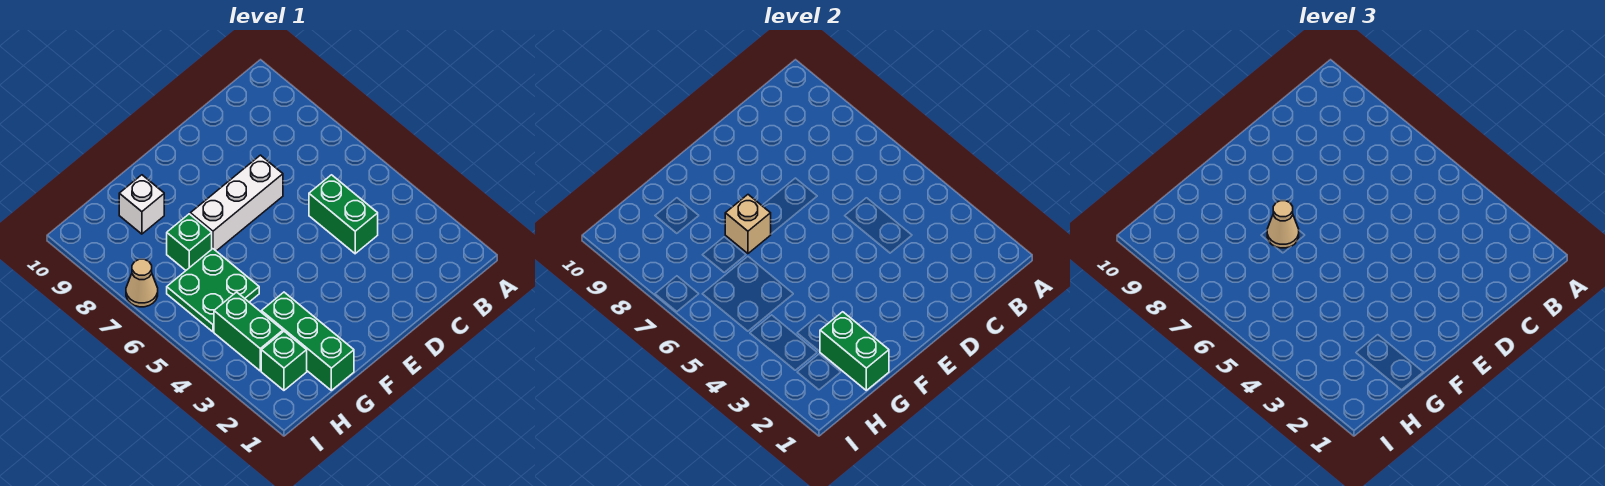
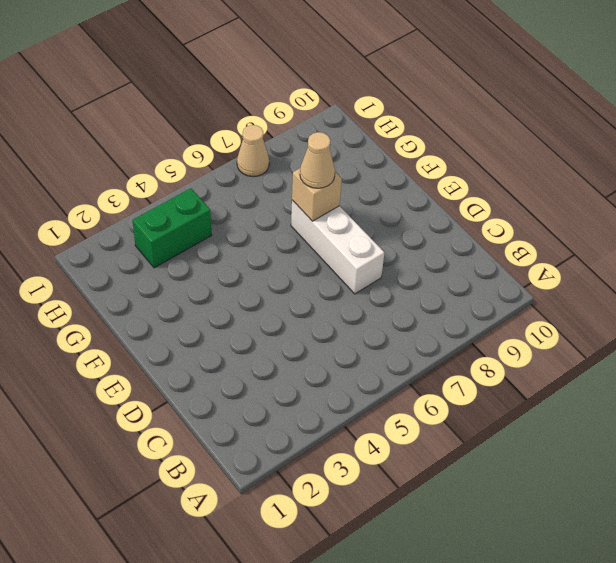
none -> green brick C4:C5 level 1
none -> green brick G1:G3 level 1
none -> green plate G5:H6 level 1

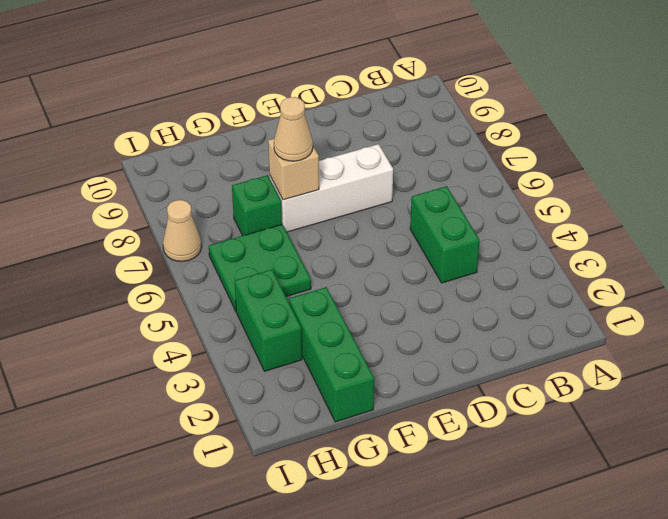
none -> white brick G9 level 1
none -> green brick H2 level 1
none -> green brick G1:G2 level 2

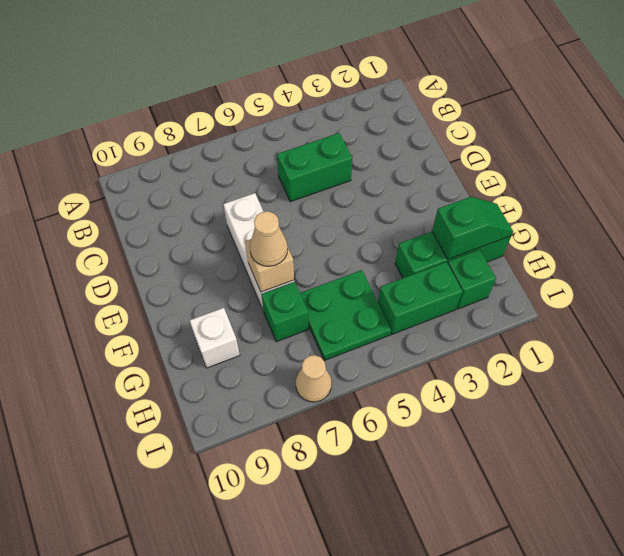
green slope G1:G2 level 2 top 2 -> green brick G1:G2 level 2

